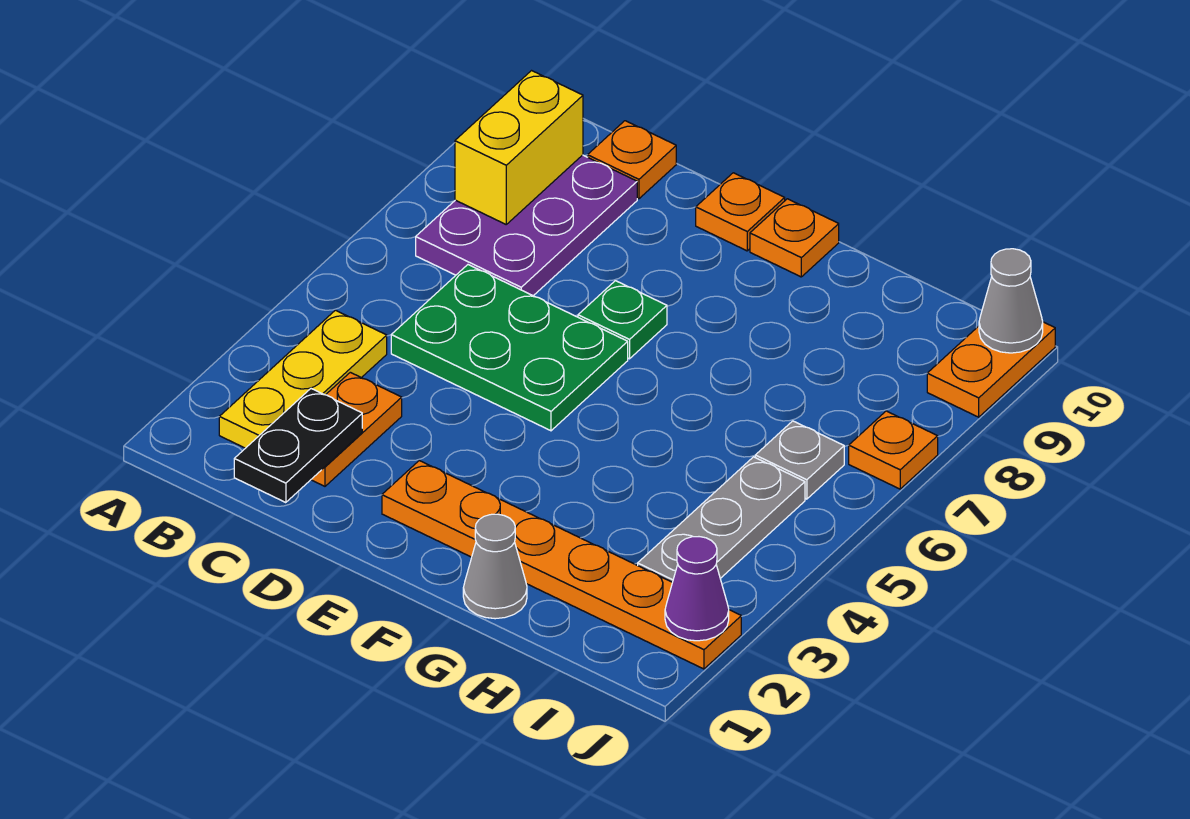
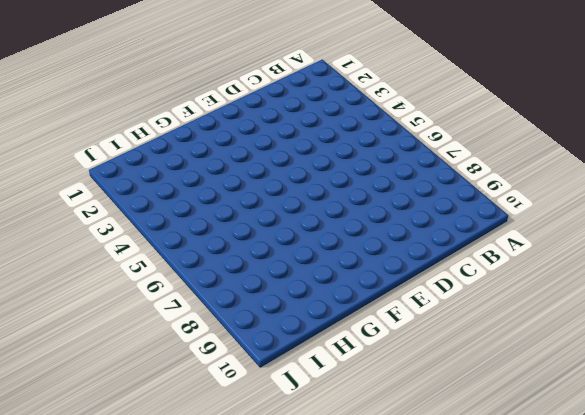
none -> yellow plate B2:B4 level 1
none -> purple plate B7:C9 level 1
none -> orange plate C2:C3 level 1

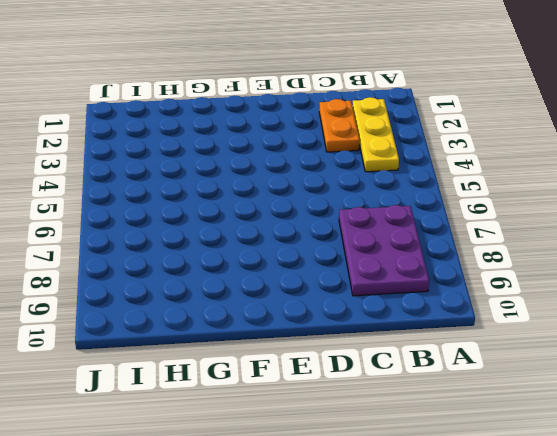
none -> green plate C5:E6 level 1
none -> orange plate C10 level 1
none -> orange plate E2:J2 level 1

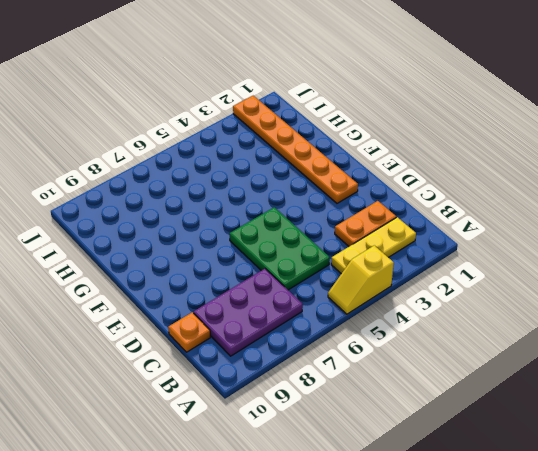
yellow slope A4:A5 level 1 top 4 -> none
none -> green plate E7 level 1
none -> orange plate E10 level 1
none -> orange plate F10 level 1

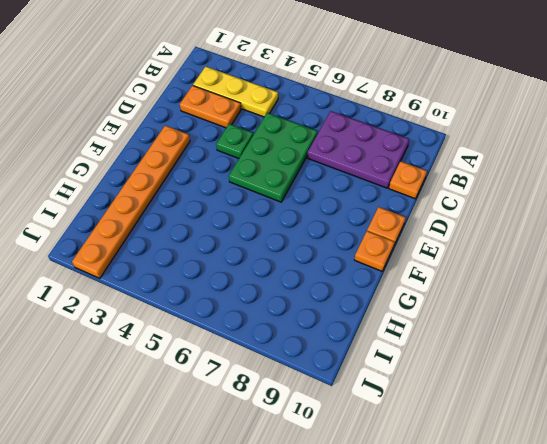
green plate D4 level 1 -> green plate E7 level 1
none -> grey cone G1 level 1
none -> grey plate I3:I5 level 1
none -> grey plate I6 level 1

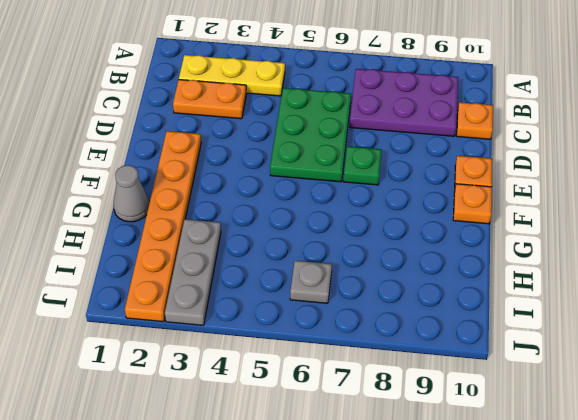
grey plate H3:J3 level 1 -> grey plate I3:I5 level 1
none -> orange plate J7 level 1
none -> orange plate J9:J10 level 1
none -> yellow brick B8:B9 level 2

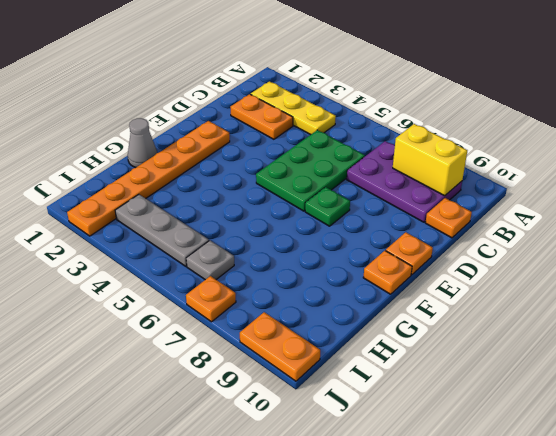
none -> black plate C1:C2 level 2
none -> purple cone J2 level 2
none -> grey cone J10 level 2

